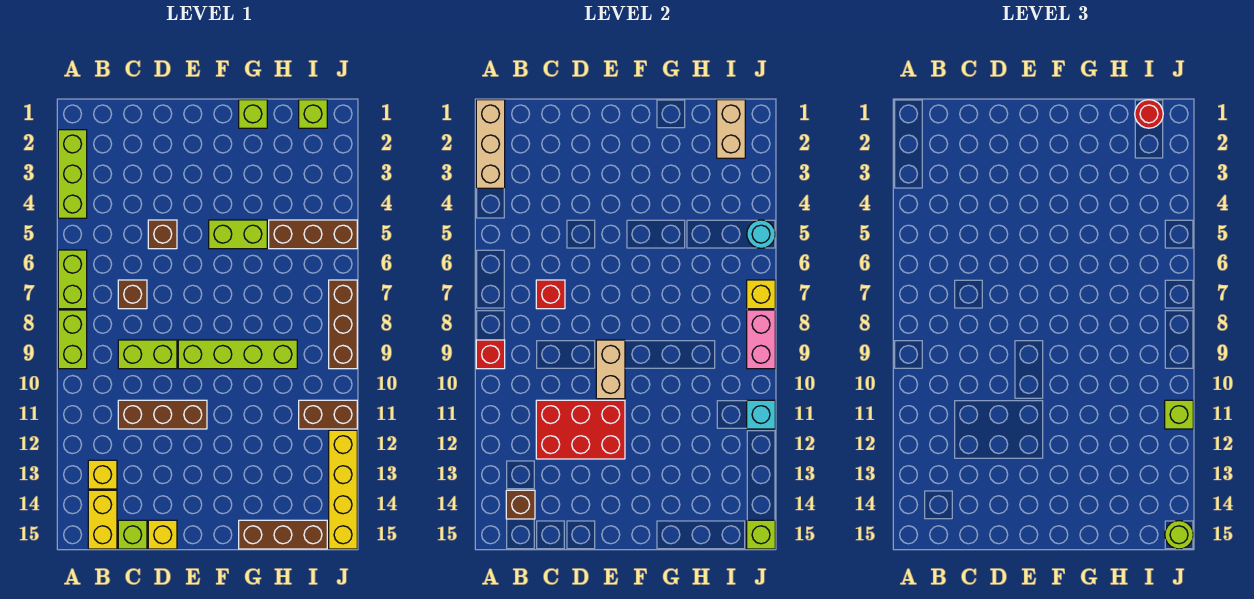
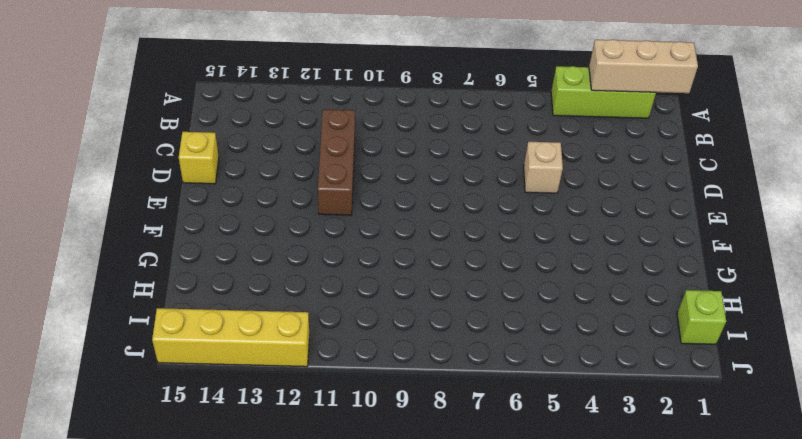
tan brick D5 level 1 -> brown brick D5 level 1
none -> lime brick A6:A7 level 1
none -> lime brick A8:A9 level 1
none -> yellow brick B13 level 1
none -> yellow brick B14:B15 level 1

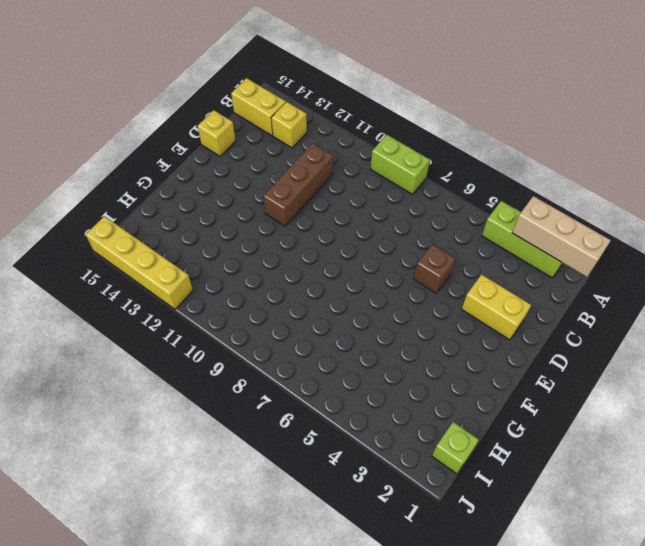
yellow brick D2:D3 level 1 -> none
none -> lime brick A6:A7 level 1
none -> brown brick C7 level 1
none -> lime brick C9:D9 level 1
none -> lime brick C15 level 1

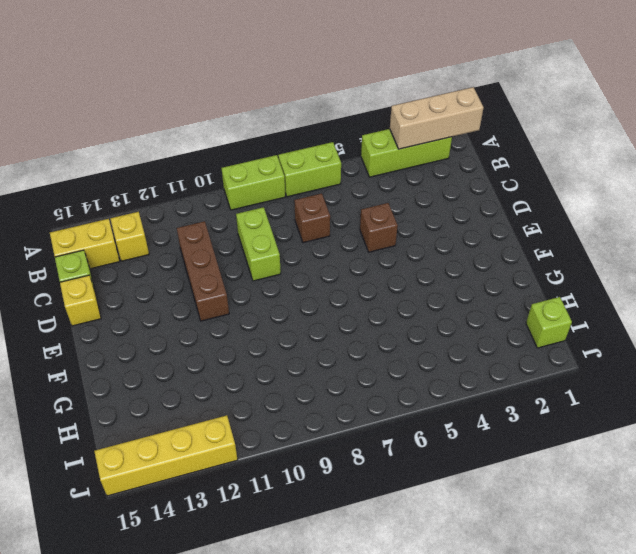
none -> lime brick E9:H9 level 1
none -> lime brick F5:G5 level 1
none -> lime brick G1 level 1
none -> brown brick G15:I15 level 1

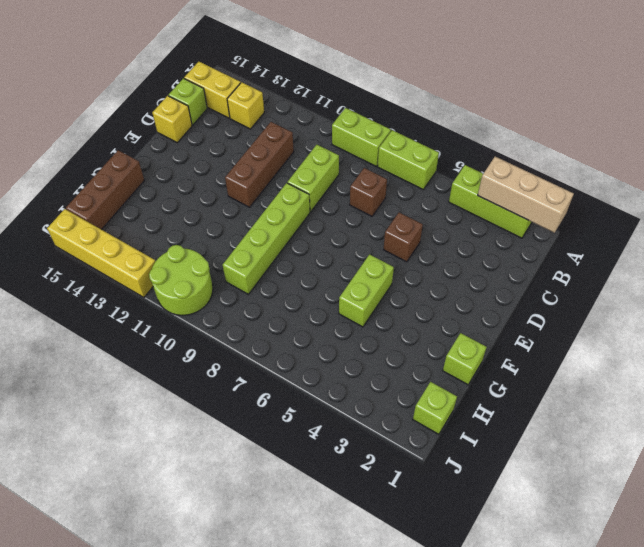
lime round brick I10:J11 level 1 -> brown brick I11:J11 level 1
none -> brown brick H5:J5 level 1
none -> brown brick J7:J9 level 1
none -> red brick A9 level 2
none -> brown brick B14 level 2

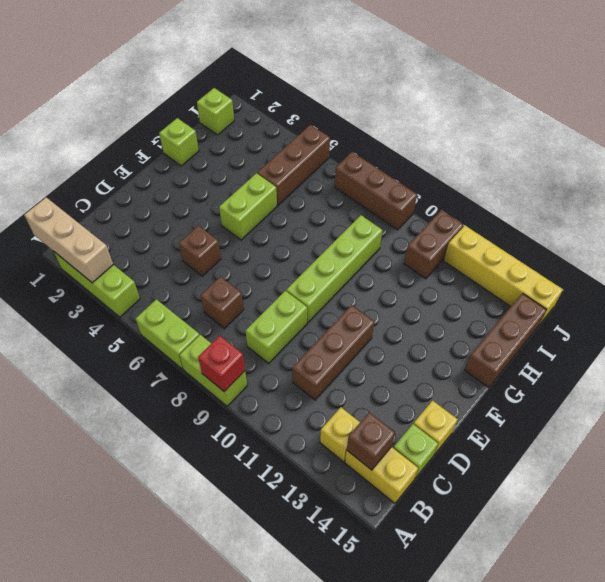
none -> red brick C7 level 2
none -> red brick C11:E12 level 2
none -> tan brick E9:E10 level 2
none -> tan brick I1:I2 level 2

